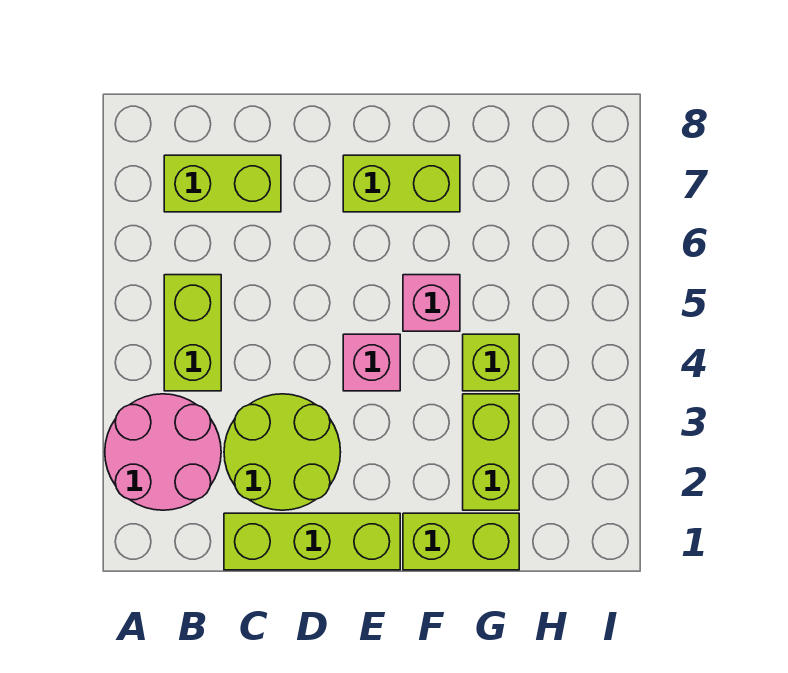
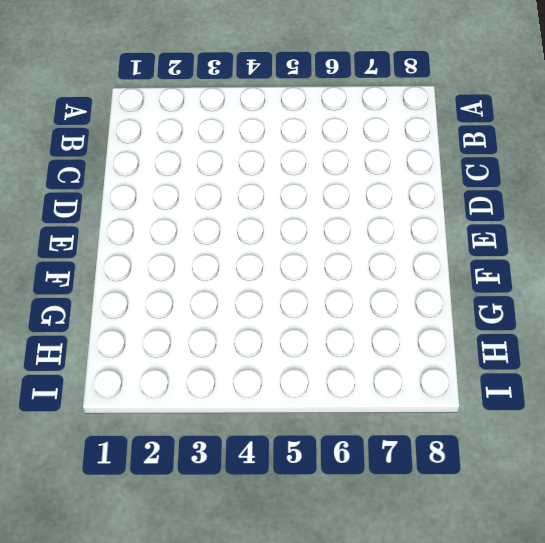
none -> pink round brick A2:B3 level 1
none -> lime brick B4:B5 level 1

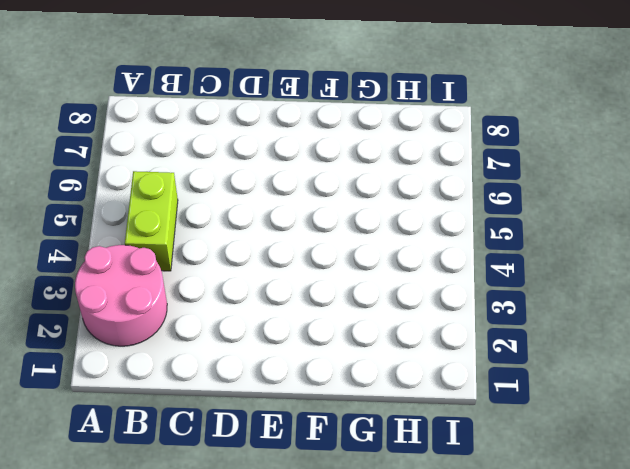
none -> lime brick B7:C7 level 1
none -> lime brick C1:E1 level 1

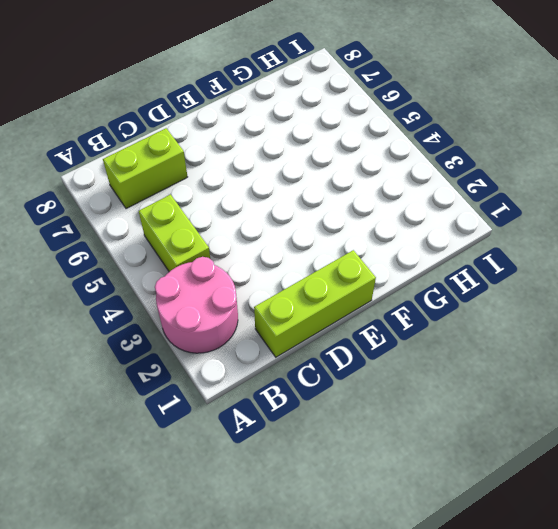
none -> lime round brick C2:D3 level 1
none -> pink brick E4 level 1

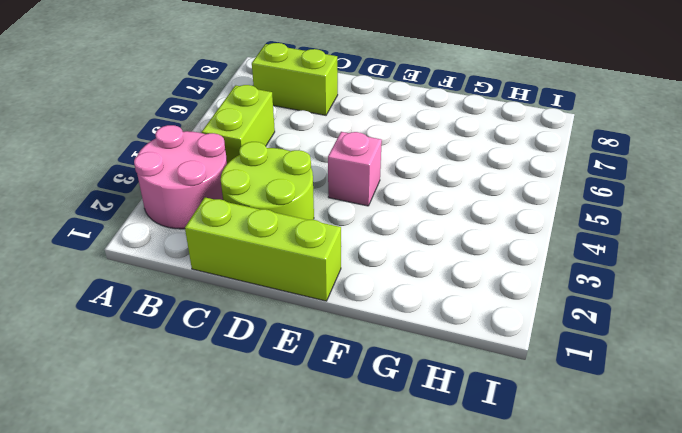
none -> lime brick E7:F7 level 1
none -> lime brick F1:G1 level 1

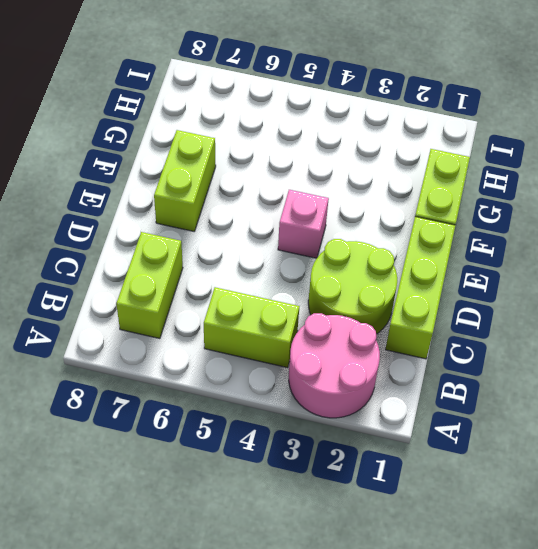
none -> pink brick F5 level 1
none -> lime brick G2:G3 level 1

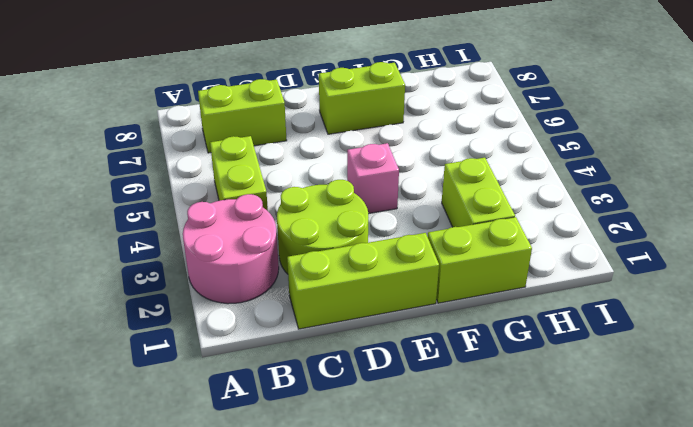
none -> pink brick F5 level 1
none -> lime brick G4 level 1

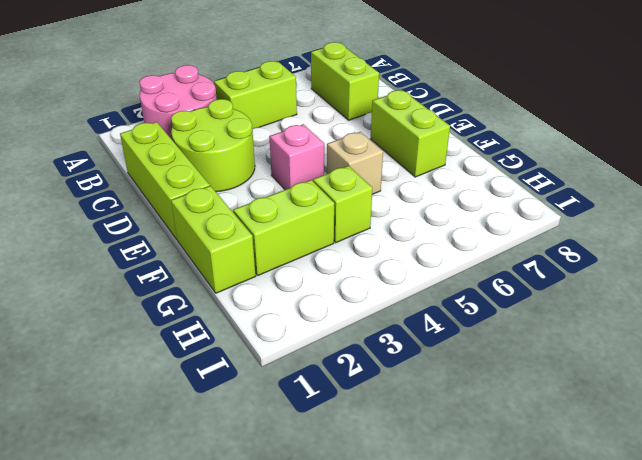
tan brick F5 level 1 -> pink brick F5 level 1

